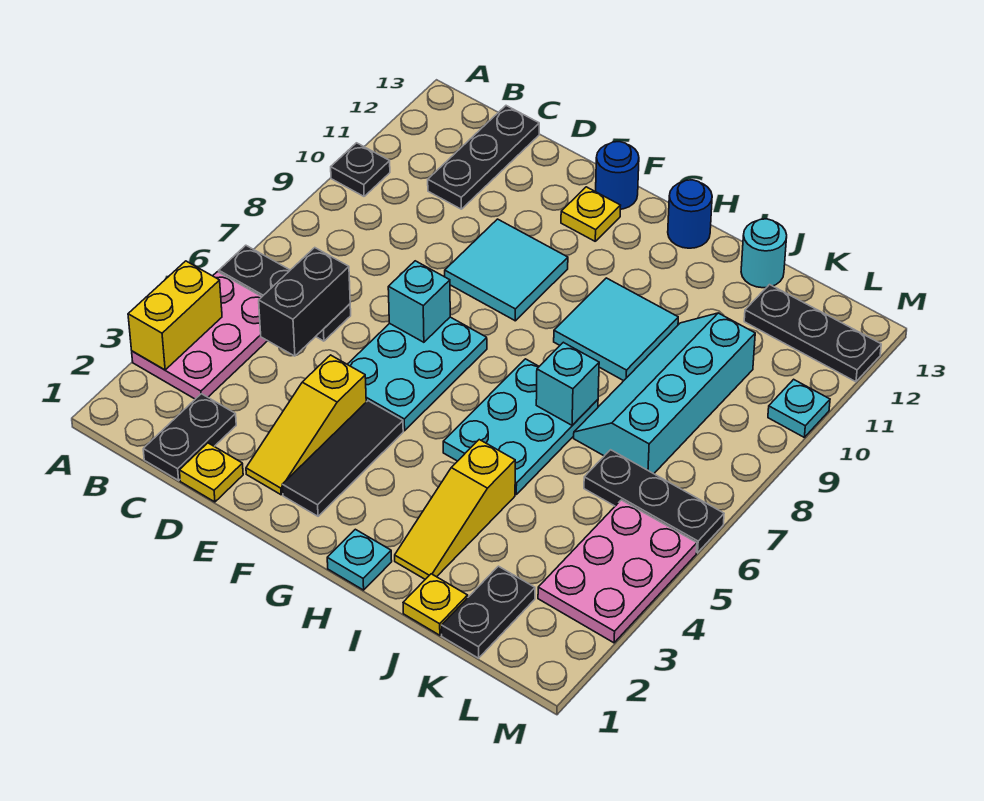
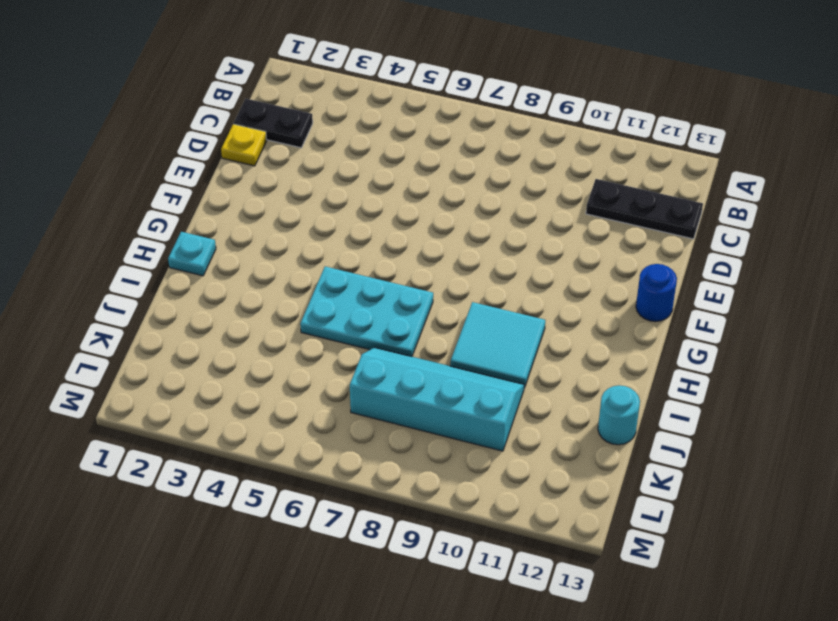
none -> pink plate A3:B5 level 1
none -> black plate A6:C6 level 1
none -> black plate A10 level 1

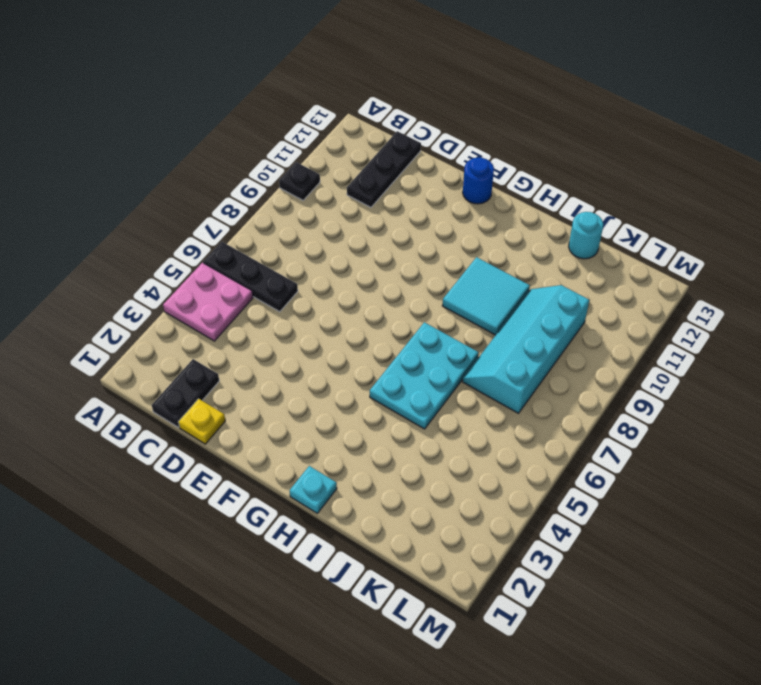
pink plate A4:B5 level 1 -> pink plate A3:B5 level 1
none -> yellow slope E2:E4 level 1 top 4
none -> cyan plate E5:F7 level 1
none -> cyan tile E9:F10 level 1

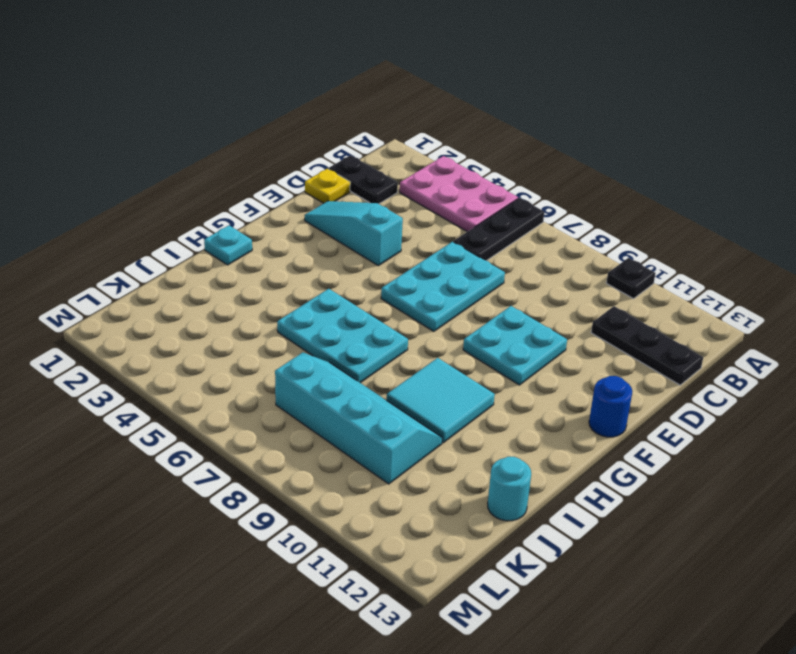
cyan plate D6:F7 level 1 -> cyan plate E5:F7 level 1
cyan slope E2:E4 level 1 top 4 -> yellow slope E2:E4 level 1 top 4
cyan plate E9:F10 level 1 -> cyan tile E9:F10 level 1
none -> black tile F2:F4 level 1
none -> yellow plate F12 level 1
none -> blue round brick H13 level 1

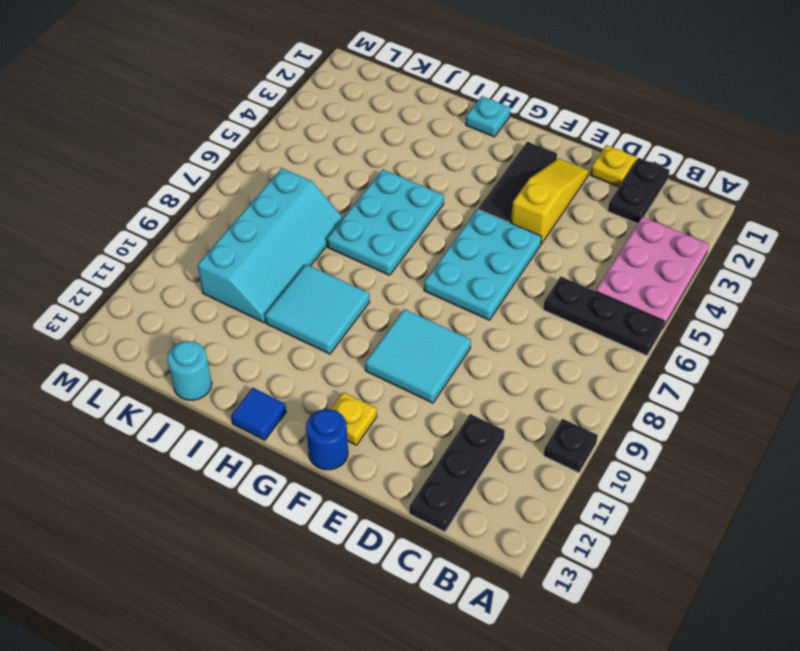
blue tile H13 level 1 -> blue round brick H13 level 1
none -> yellow slope I2:I4 level 1 top 4
none -> yellow plate J1 level 1
none -> black plate K1:K2 level 1

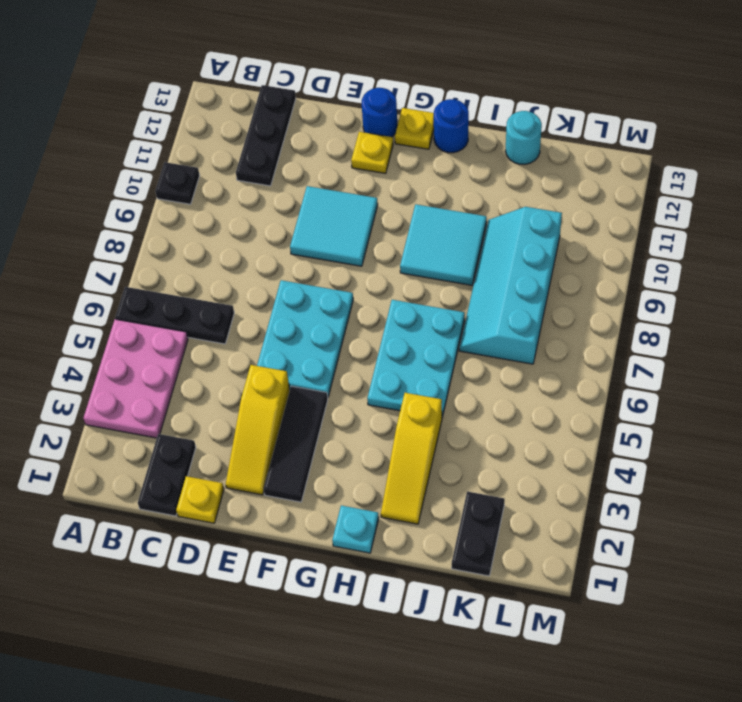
yellow plate G13 level 1 -> yellow plate J1 level 1
none -> black plate K6:M6 level 1
none -> black plate K12:M12 level 1
none -> pink plate L3:M5 level 1

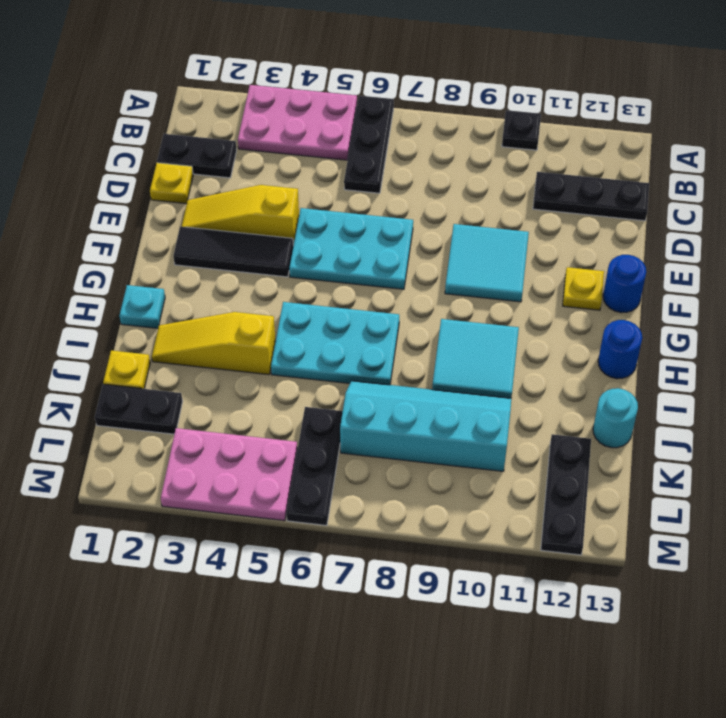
none -> cyan plate M10 level 1
none -> yellow brick A3:A4 level 2
none -> black brick C5:C6 level 2

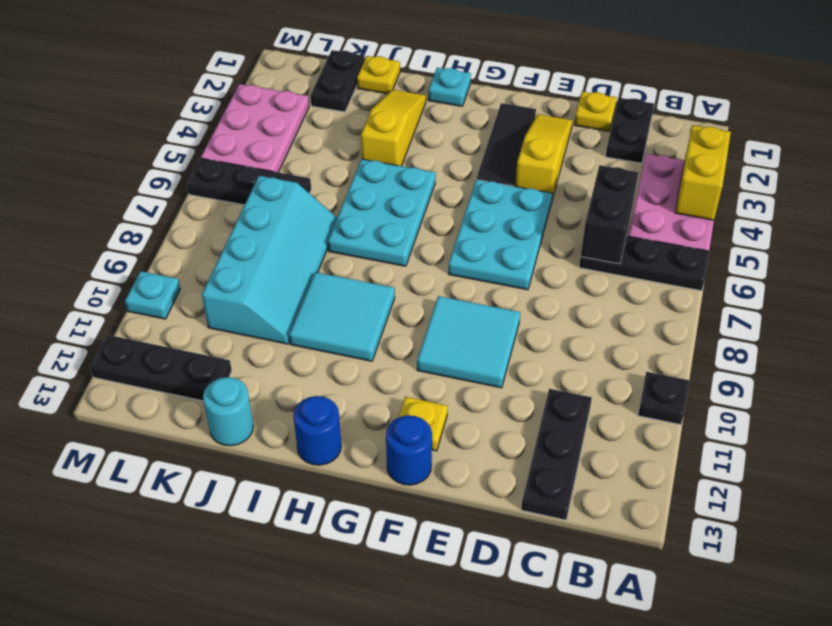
none -> cyan brick E7 level 2
none -> cyan brick I7 level 2

